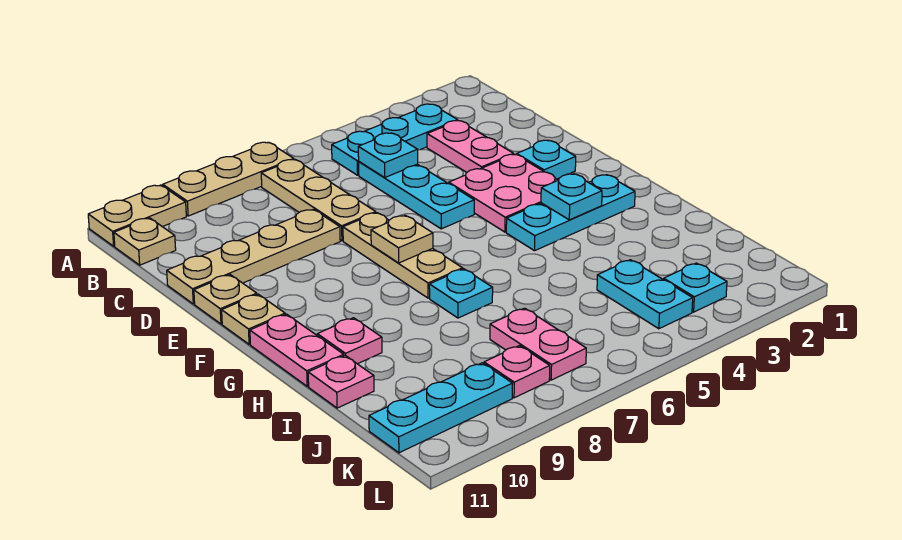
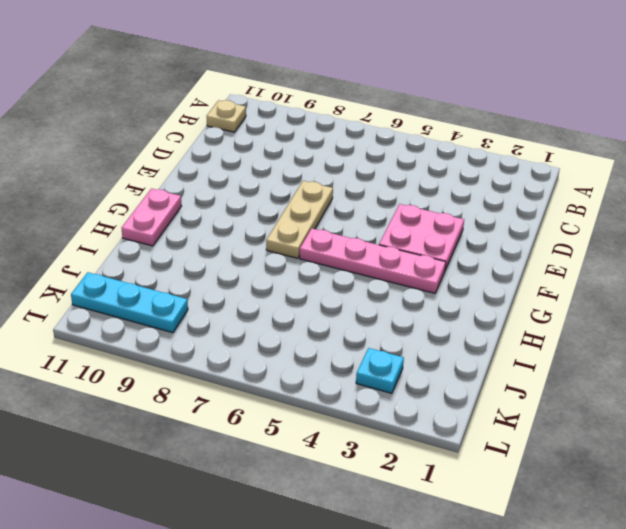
pink plate G3:G6 level 1 -> cyan plate G2:G4 level 1
none -> tan plate A7:A9 level 1
none -> tan plate A10:A11 level 1
none -> cyan plate B3:B5 level 1

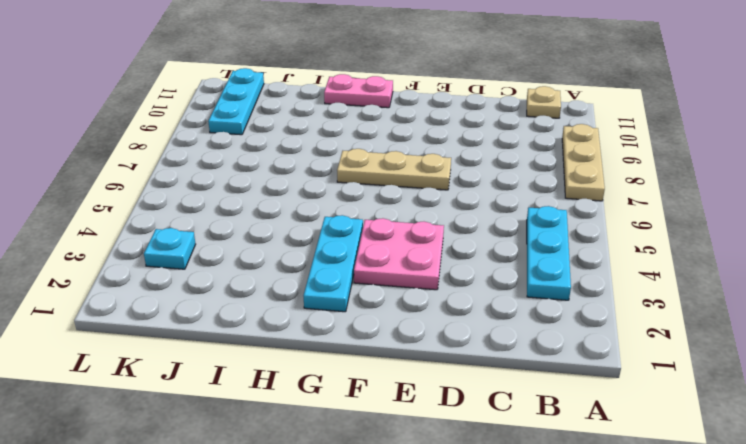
none -> tan plate A10:A11 level 1
none -> tan plate B7:D7 level 1
none -> pink plate C3:D3 level 1

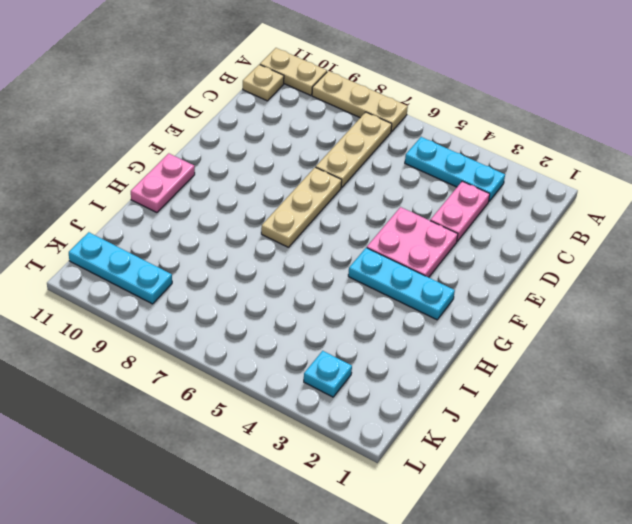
none -> cyan plate C5:E5 level 1
none -> tan plate D8:D11 level 1
none -> cyan plate E2 level 1

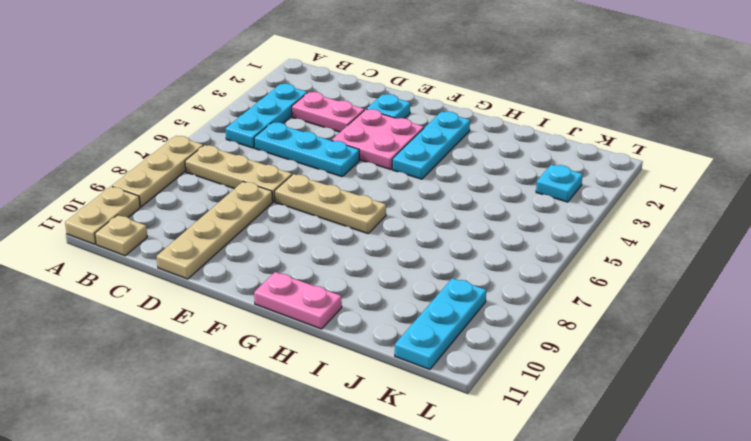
none -> tan plate E11 level 1
none -> tan plate F11 level 1
none -> cyan plate H7 level 1

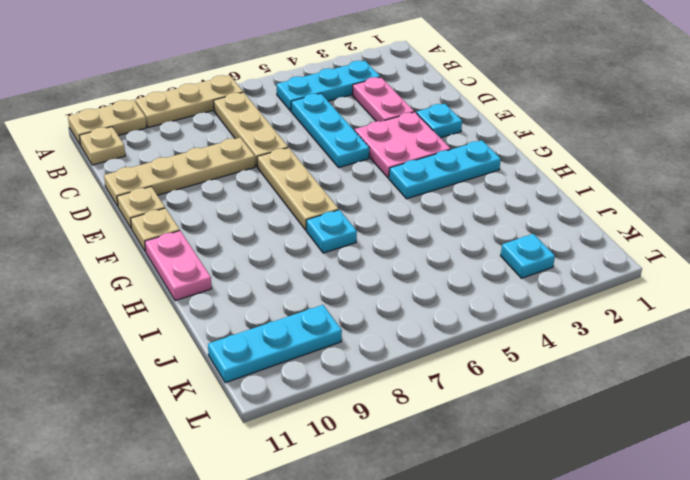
none -> pink plate H10 level 1
none -> pink plate I11 level 1
none -> cyan plate J4:K4 level 1

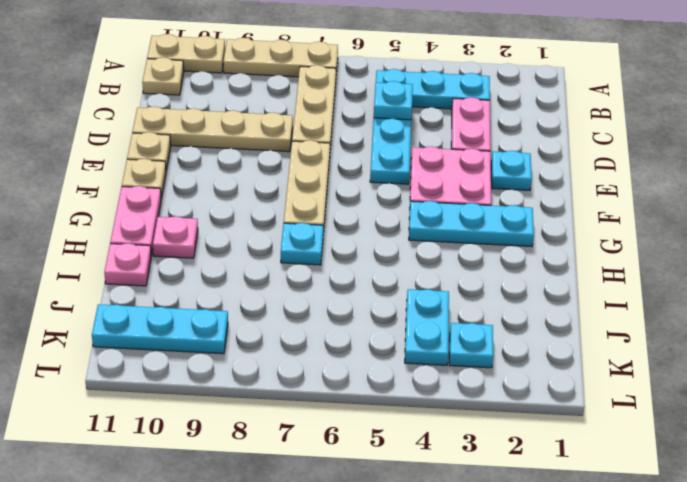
none -> pink plate J7:K7 level 1
none -> pink plate K8 level 1
none -> tan plate F7 level 2

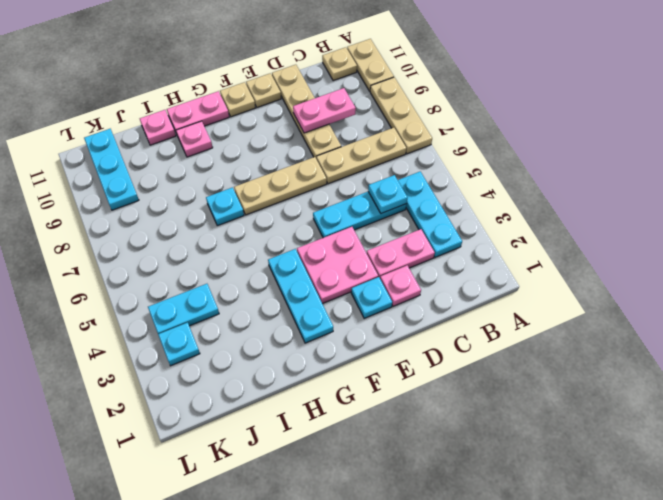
pink plate C9:D9 level 2 -> pink plate J7:K7 level 1
pink plate D2 level 1 -> pink plate K8 level 1
none -> tan plate F7 level 2
none -> cyan plate G3 level 2

